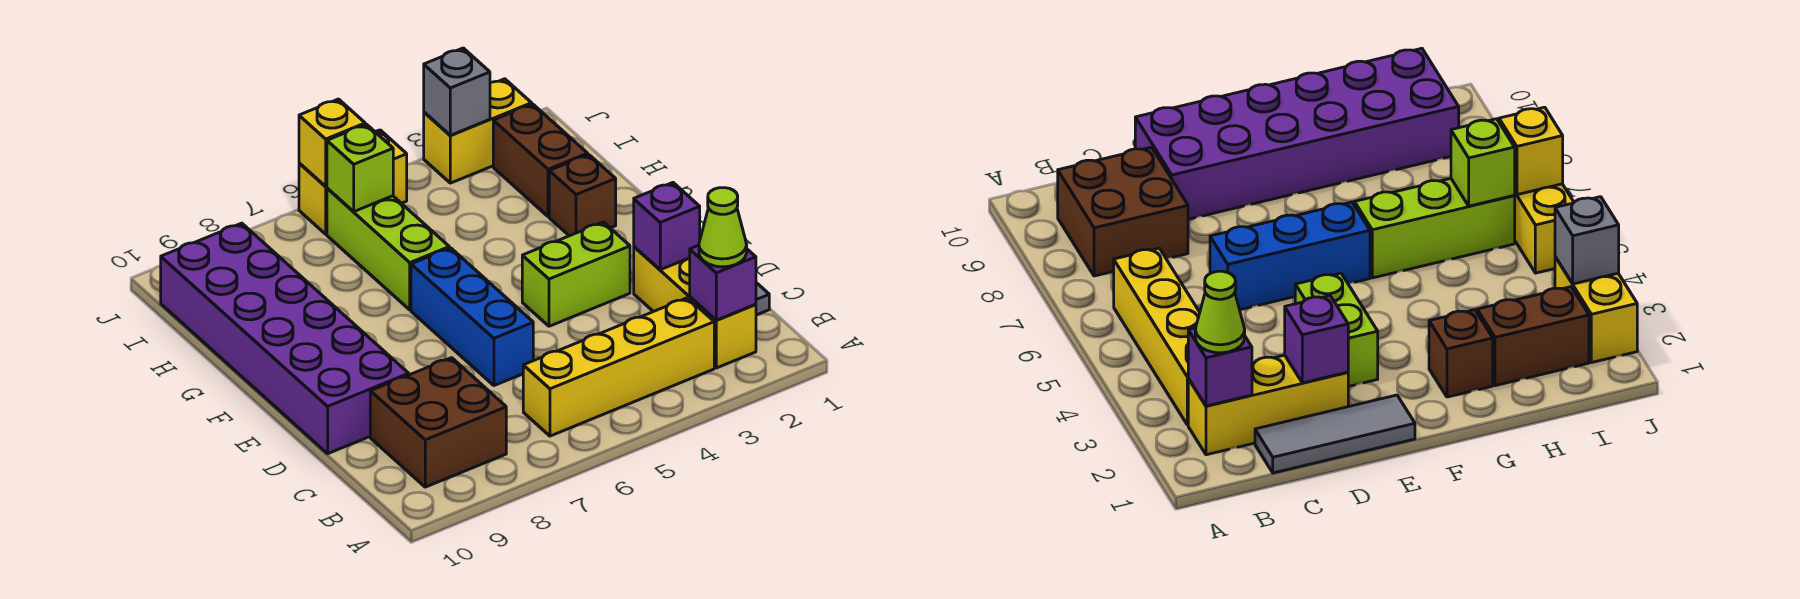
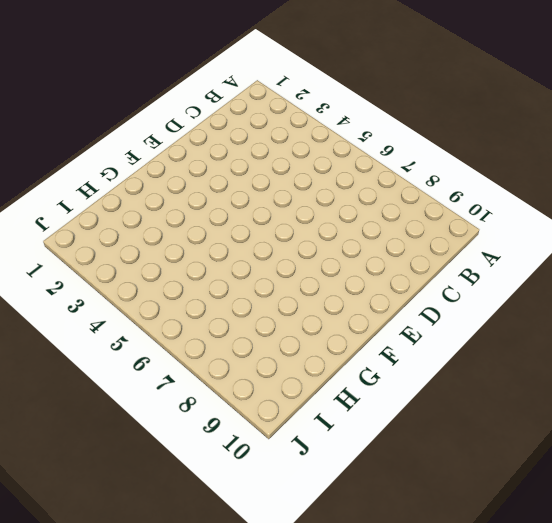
none -> yellow brick B2:D2 level 1
none -> yellow brick B3:B6 level 1
none -> brown brick B8:C9 level 1

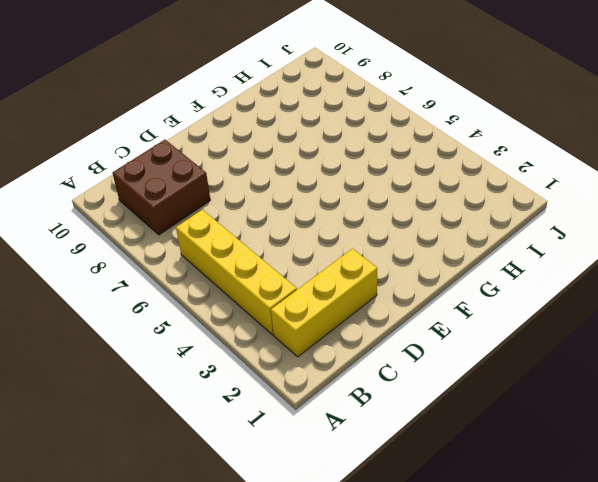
none -> grey tile C1:E1 level 1
none -> blue brick D6:F6 level 1
none -> purple brick D9:I10 level 1

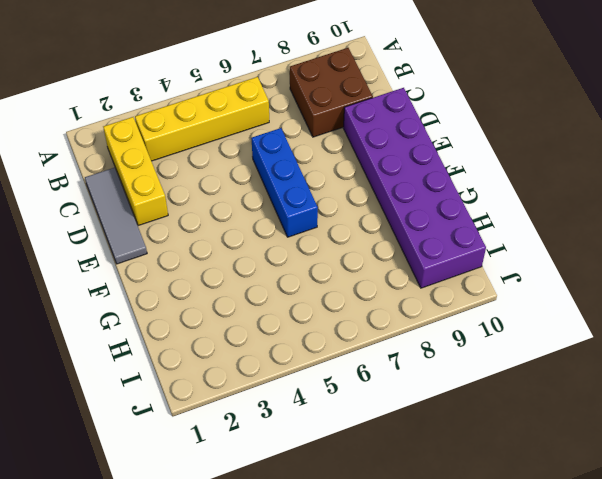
none -> lime brick E3:E4 level 1
none -> brown brick G2 level 1
none -> lime brick G6:I6 level 1

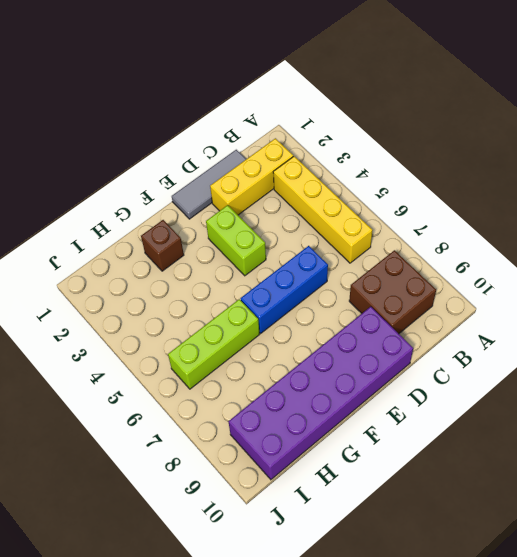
none -> brown brick H2:I2 level 1
none -> yellow brick J2:J3 level 1
none -> yellow brick J5:J6 level 1

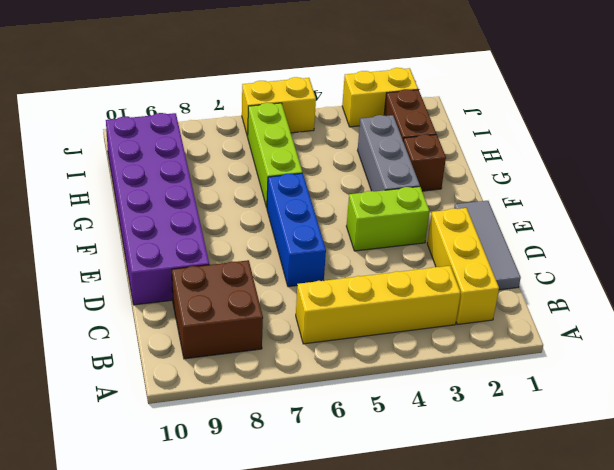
grey brick F3:H3 level 1 -> none
none -> purple brick B2 level 2
none -> purple brick D2 level 2
none -> lime brick I6 level 2

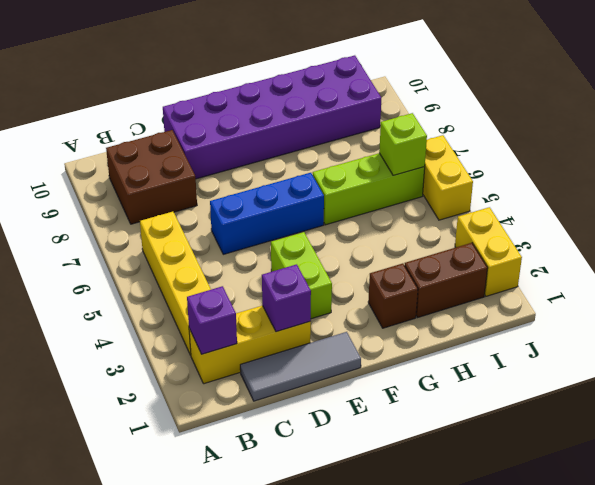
none -> grey brick J3 level 2
none -> yellow brick J6 level 2
none -> lime cone B2 level 3

